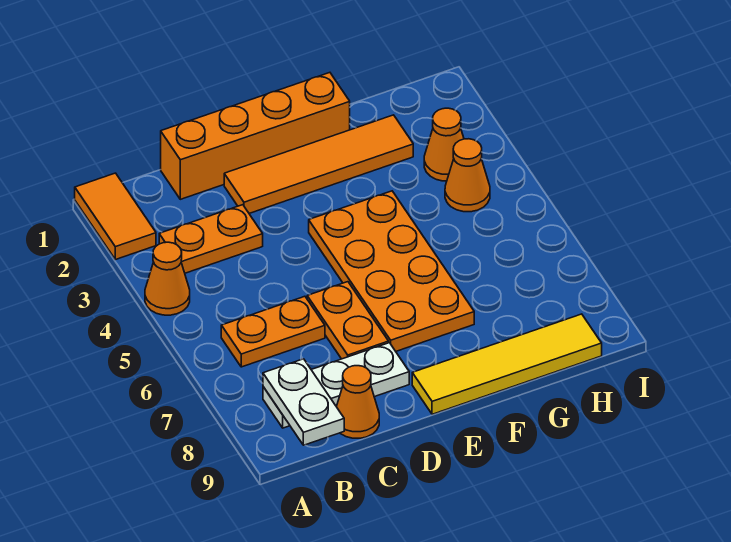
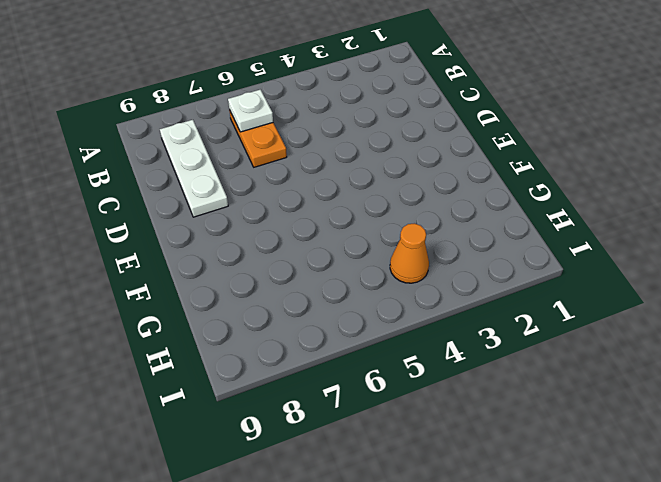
white plate B6 level 2 -> none
none -> orange tile A1:A2 level 1
none -> orange cone A4 level 1
none -> orange plate B3:C3 level 1

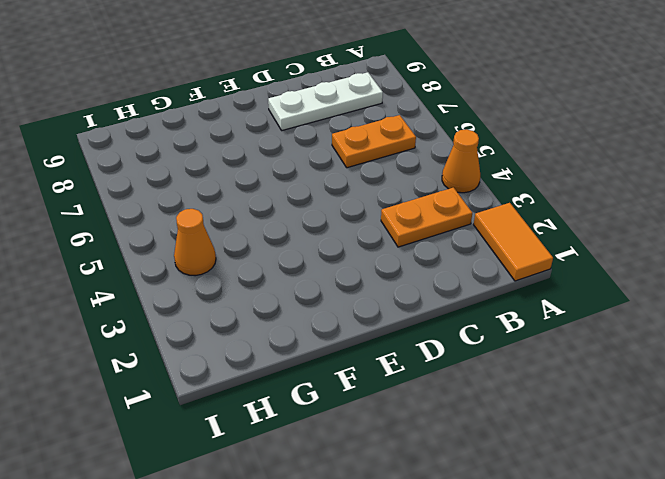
none -> orange brick C1:F1 level 1
none -> orange cone C9 level 1
none -> orange tile D2:G2 level 1

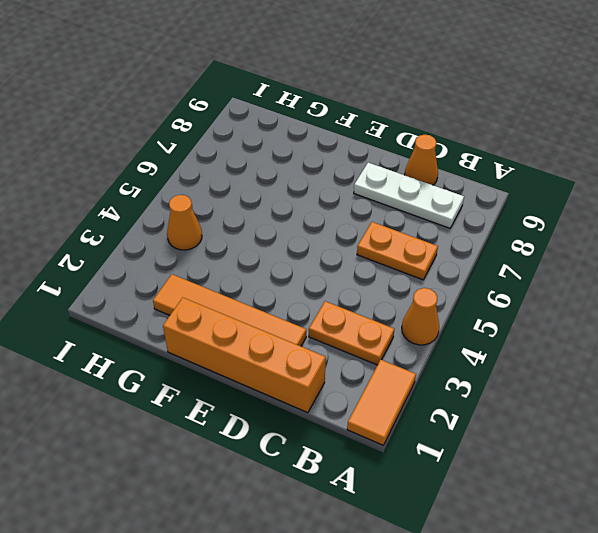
none -> orange plate D6:D7 level 1
none -> orange plate E4:F7 level 1
none -> yellow tile E9:H9 level 1

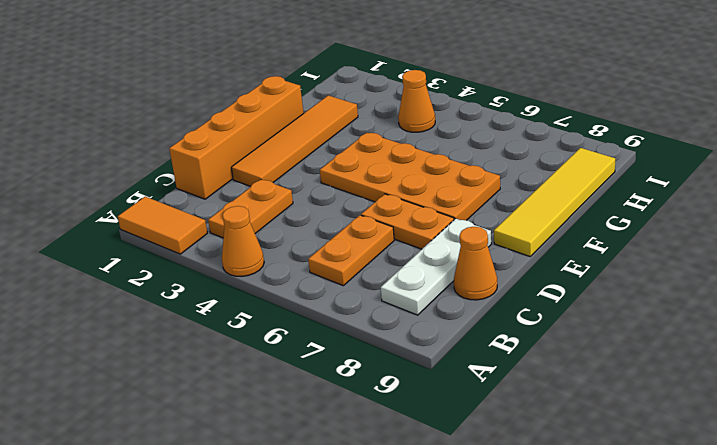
none -> orange cone H3 level 1
none -> white plate B8:B9 level 2

